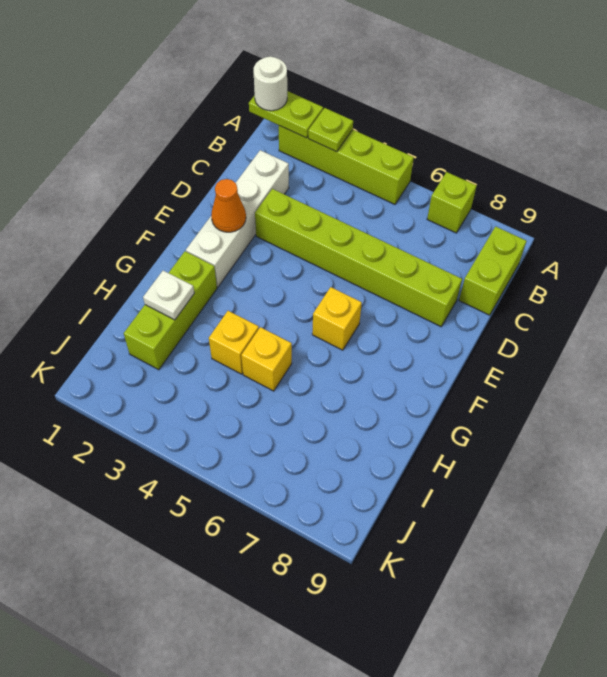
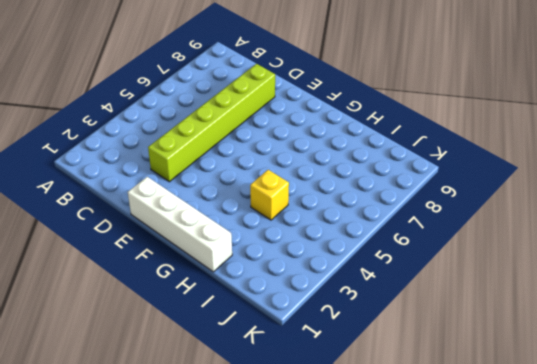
white brick E1:H1 level 1 -> white brick C2:F2 level 1
none -> lime brick A2:A5 level 1
none -> lime brick A7 level 1
none -> lime brick B9:C9 level 1

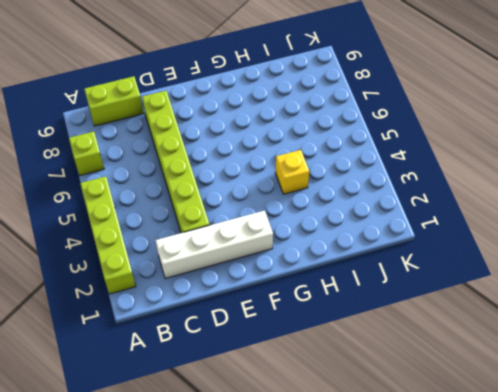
none -> yellow brick F6 level 1
none -> lime brick G2:I2 level 1
none -> yellow brick H5 level 1

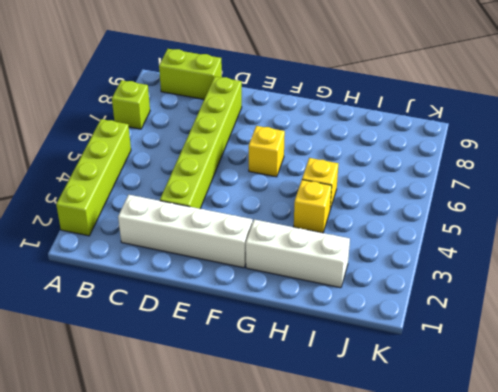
white brick G2:I2 level 1 -> lime brick G2:I2 level 1
none -> lime plate A1:A2 level 2
none -> lime plate A3 level 2
none -> orange cone E2 level 2

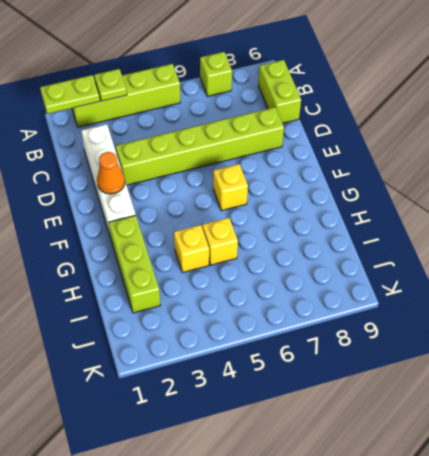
none -> white plate H2 level 2
none -> white round brick A1 level 3

